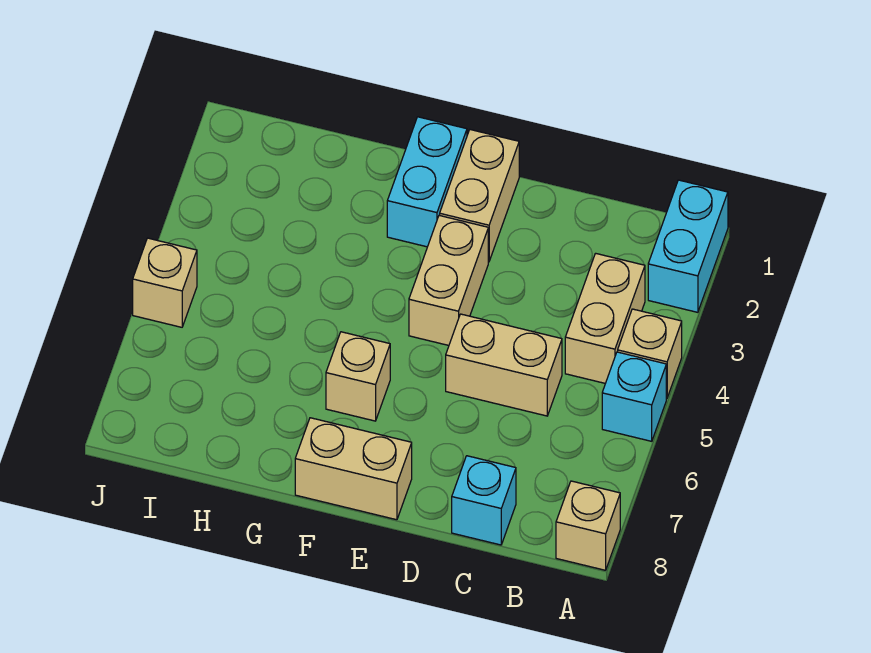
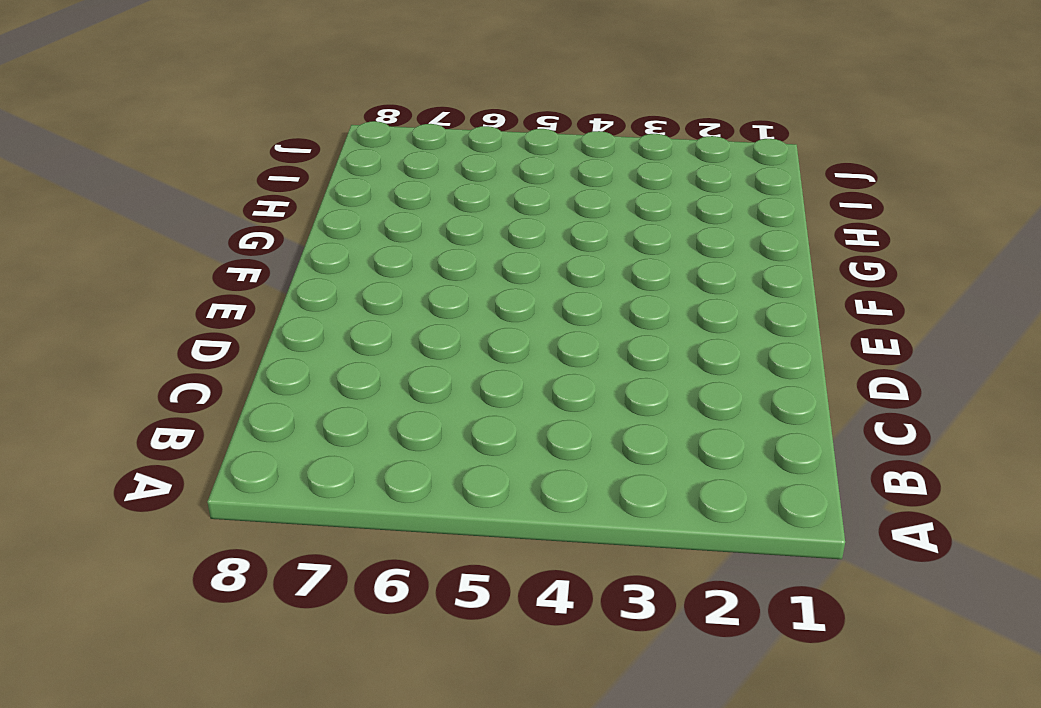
none -> cyan brick A1:A2 level 1
none -> tan brick A4 level 1
none -> cyan brick A5 level 1

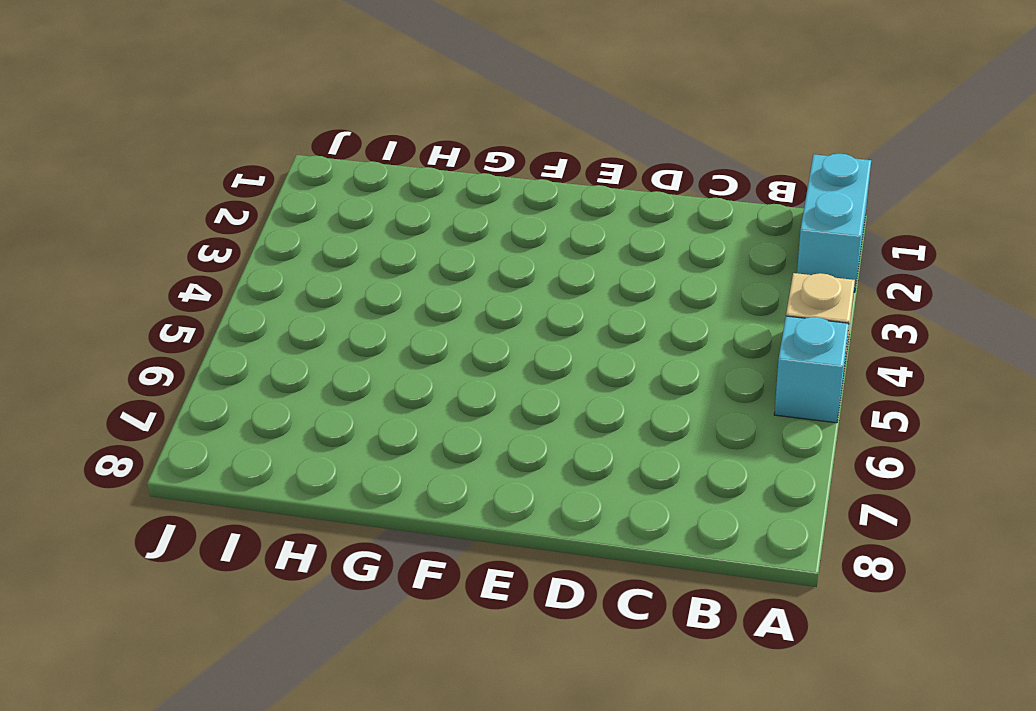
none -> tan brick A8 level 1
none -> tan brick B3:B4 level 1
none -> tan brick C5:D5 level 1

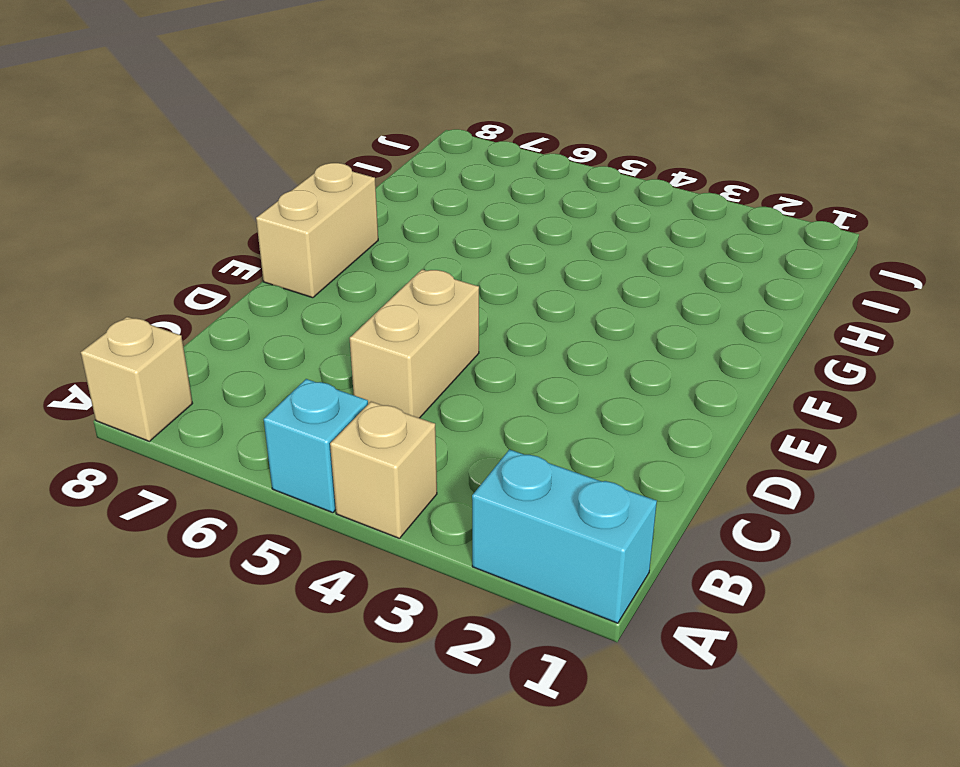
none -> tan brick B3:B4 level 1
none -> cyan brick C8 level 1
none -> tan brick E1:E2 level 1

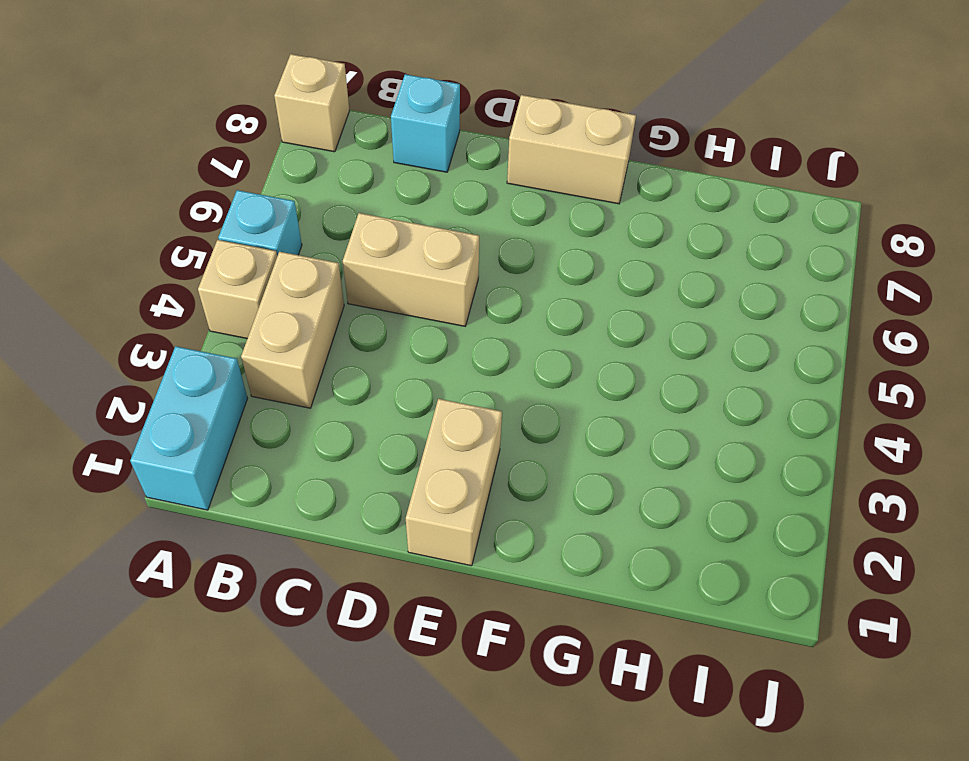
none -> tan brick E3:E4 level 1
none -> cyan brick F1:F2 level 1
none -> tan brick F6 level 1

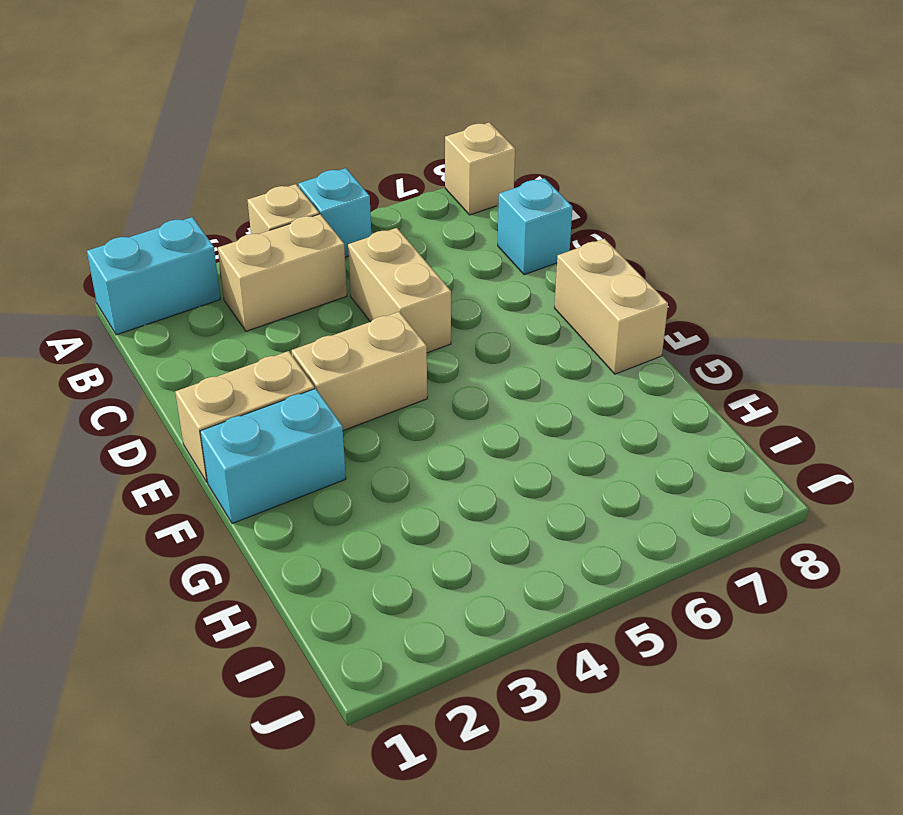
none -> tan brick F6 level 1
none -> tan brick J5 level 1

